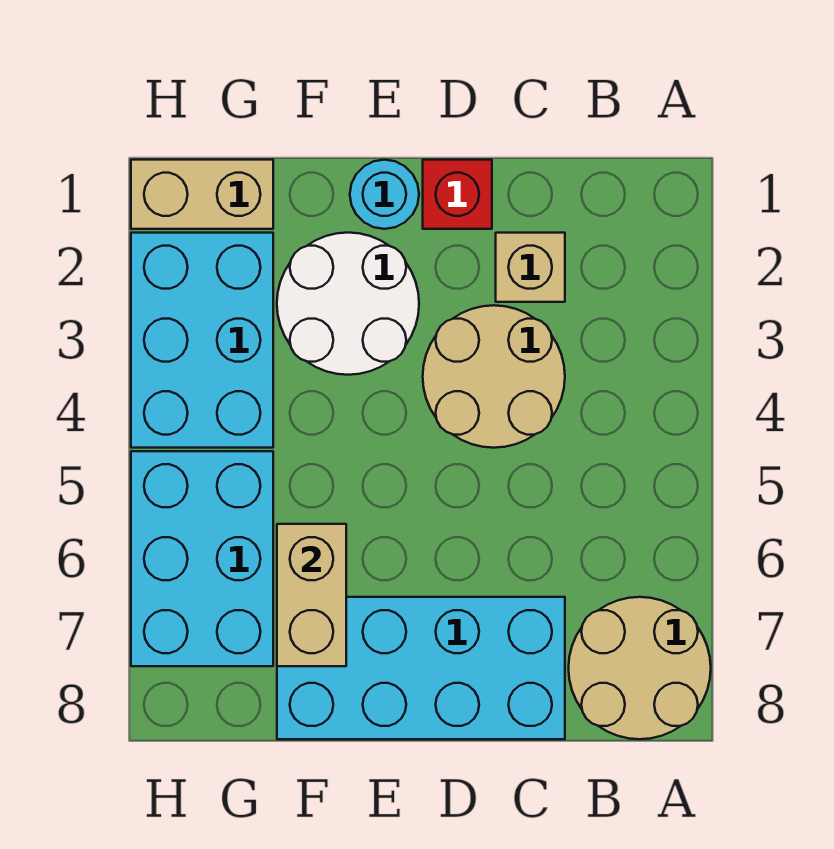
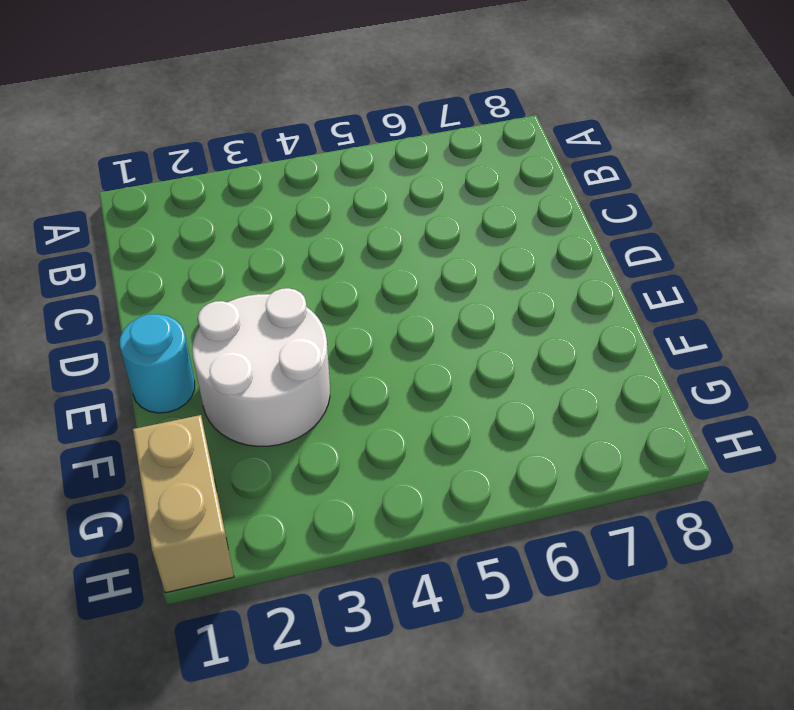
none -> tan round brick A7:B8 level 1
none -> tan brick C2 level 1

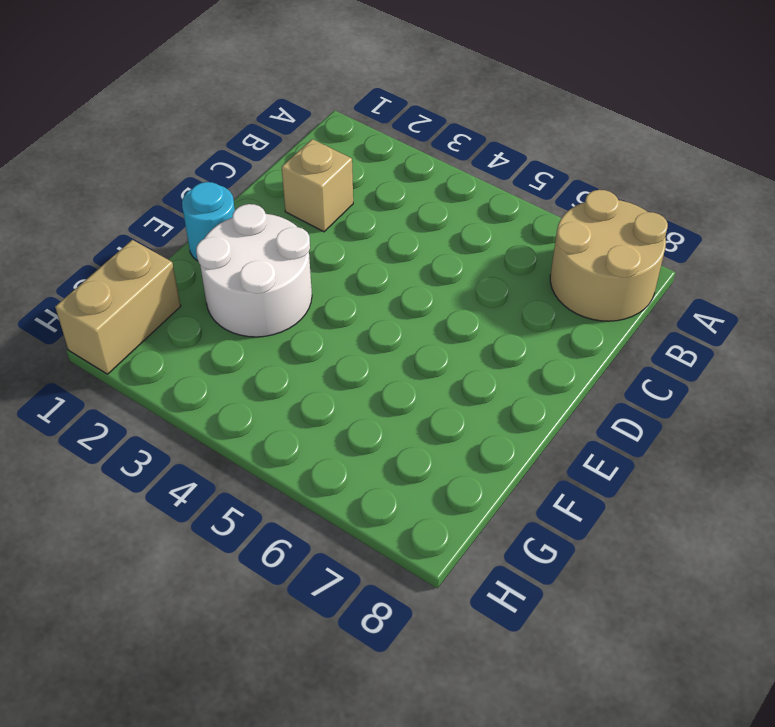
none -> tan round brick C3:D4 level 1
none -> cyan brick C7:F8 level 1

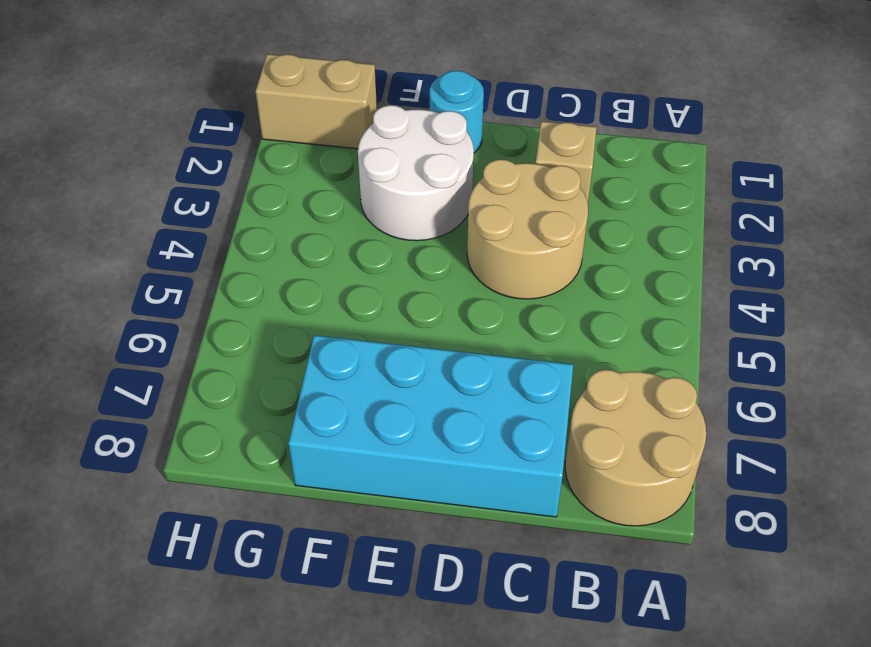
none -> red brick D1 level 1
none -> cyan brick G2:H4 level 1

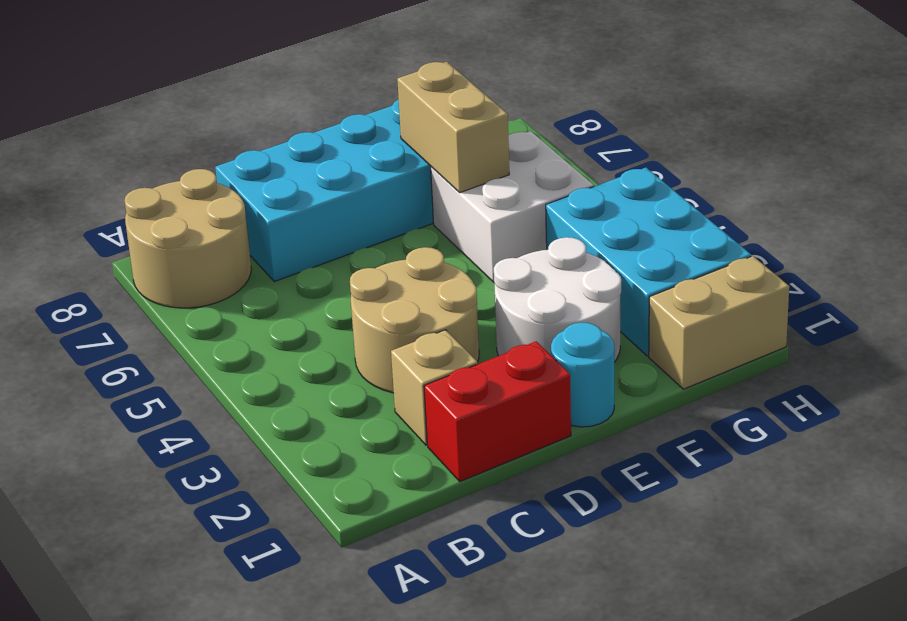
red brick C1:D1 level 1 -> red brick D1 level 1
white brick F5:G6 level 1 -> cyan brick G5:H7 level 1

